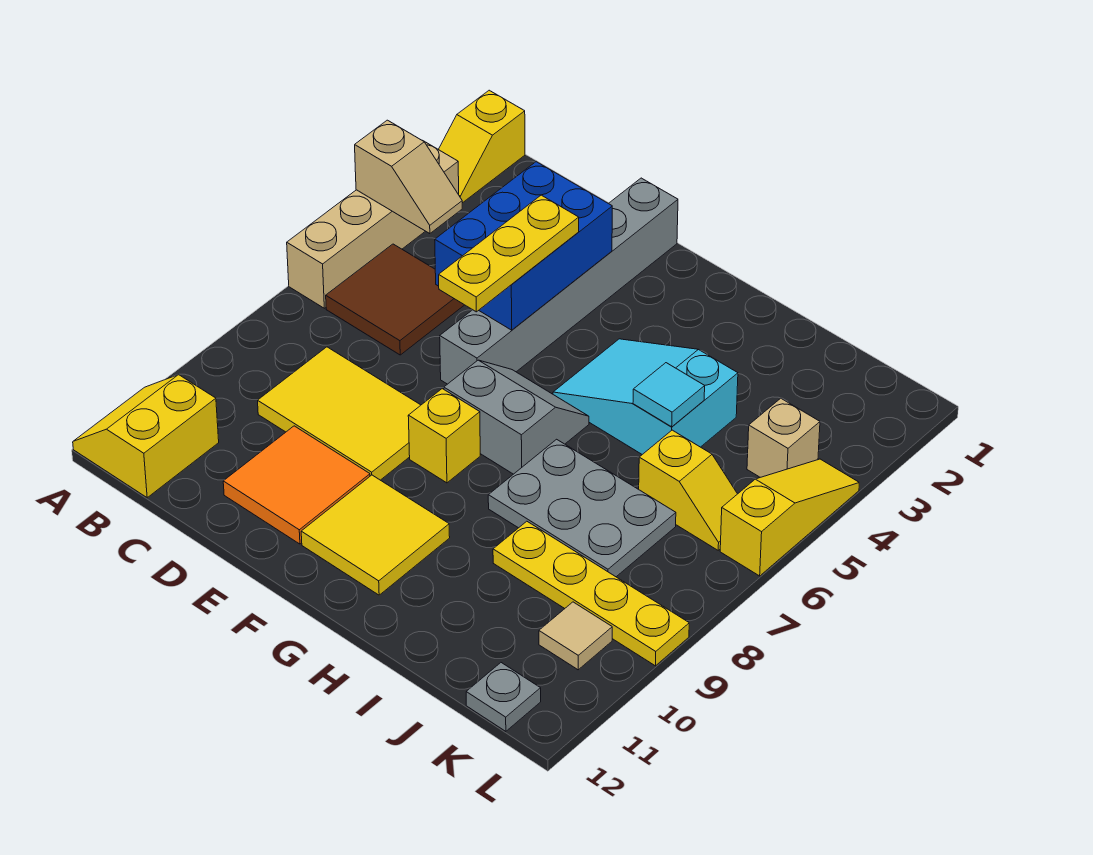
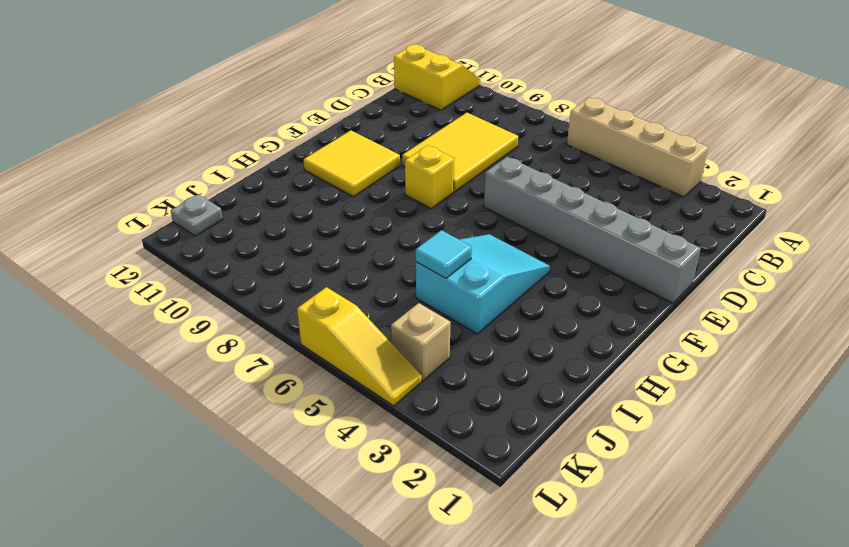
none -> yellow slope A1:A2 level 1 top 1
none -> brown tile B5:C6 level 1
none -> orange tile D10:E11 level 1

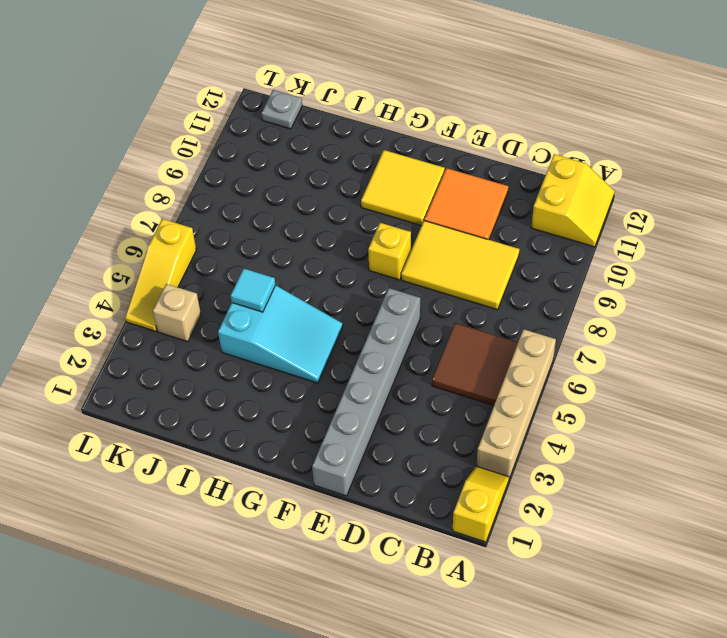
none -> grey slope F6:G7 level 1 top 7
none -> grey plate H7:J8 level 1
none -> yellow plate I9:L9 level 1

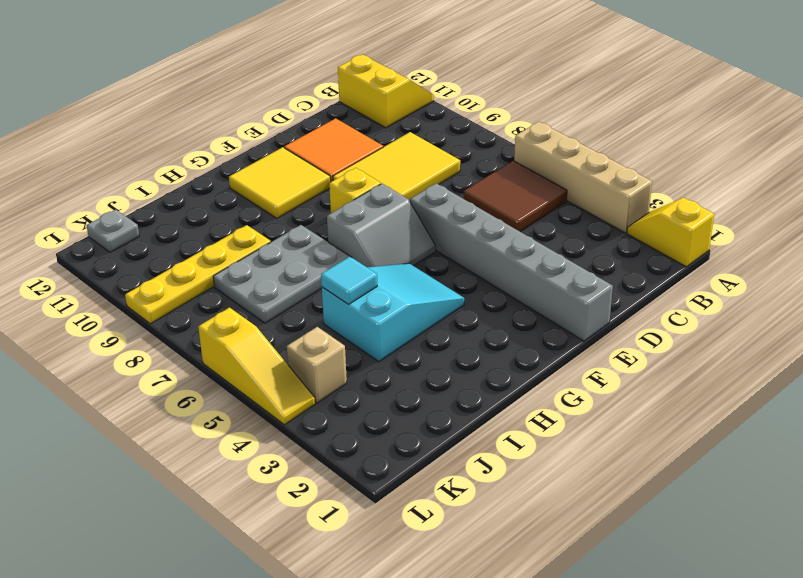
none -> yellow slope J6:K6 level 1 top J
none -> tan tile K10 level 1
none -> tan slope A4:B4 level 2 top A

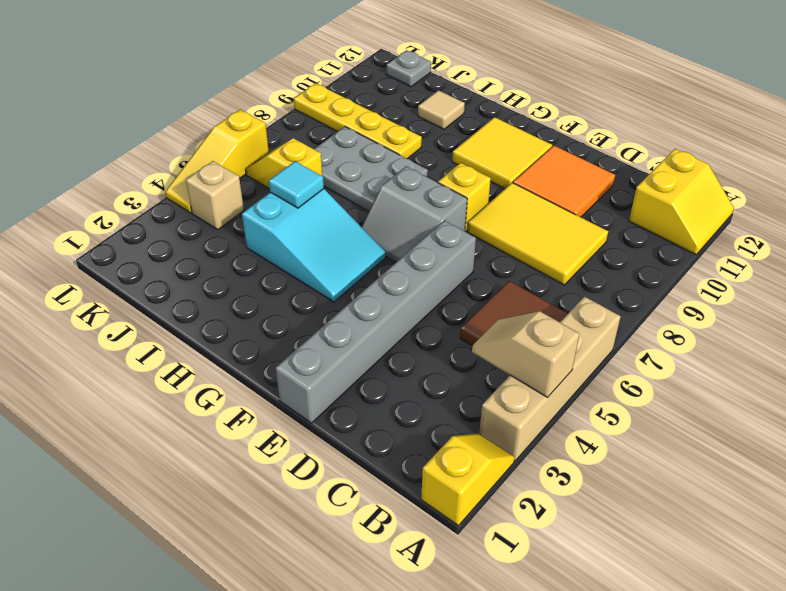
tan tile I11 level 1 -> tan tile K10 level 1
none -> blue brick D3:E5 level 2
none -> yellow plate E4:E6 level 3

